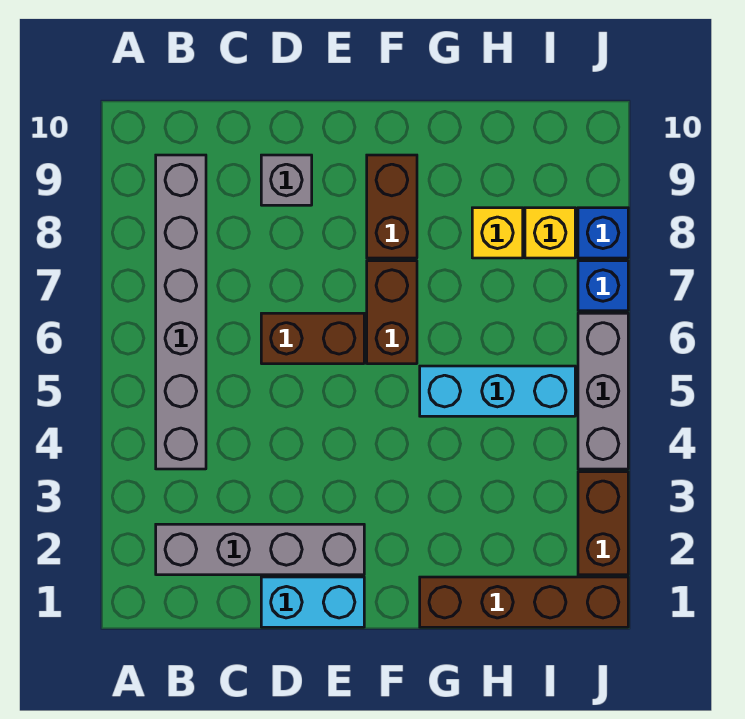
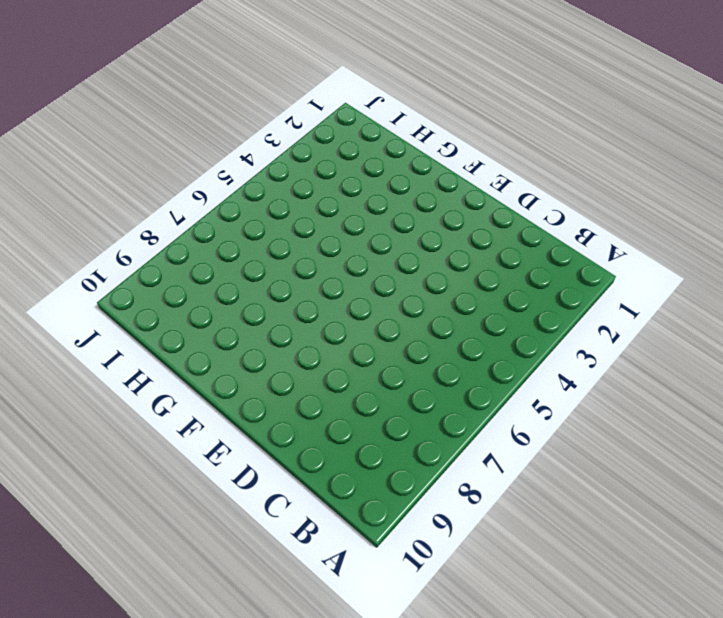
none -> grey brick B2:E2 level 1
none -> grey brick B4:B9 level 1
none -> cyan brick D1:E1 level 1

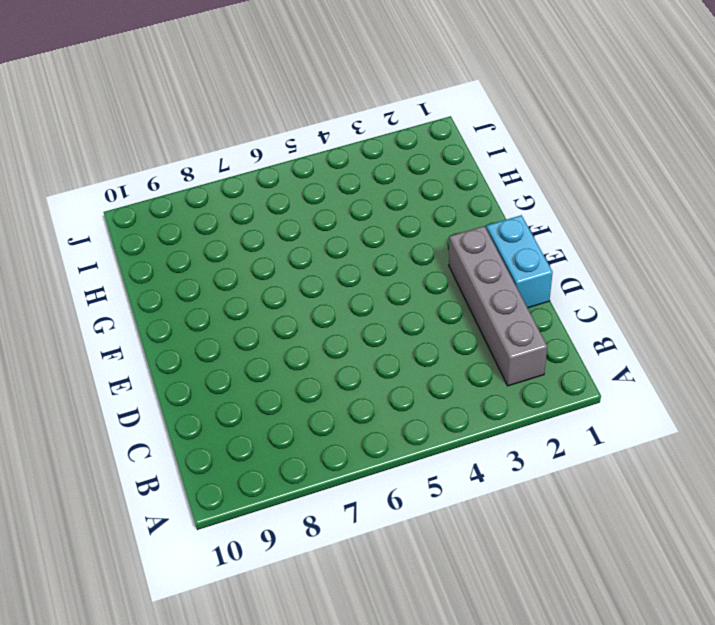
none -> grey brick B4:B9 level 1
none -> brown brick D6:E6 level 1
none -> grey brick D9 level 1

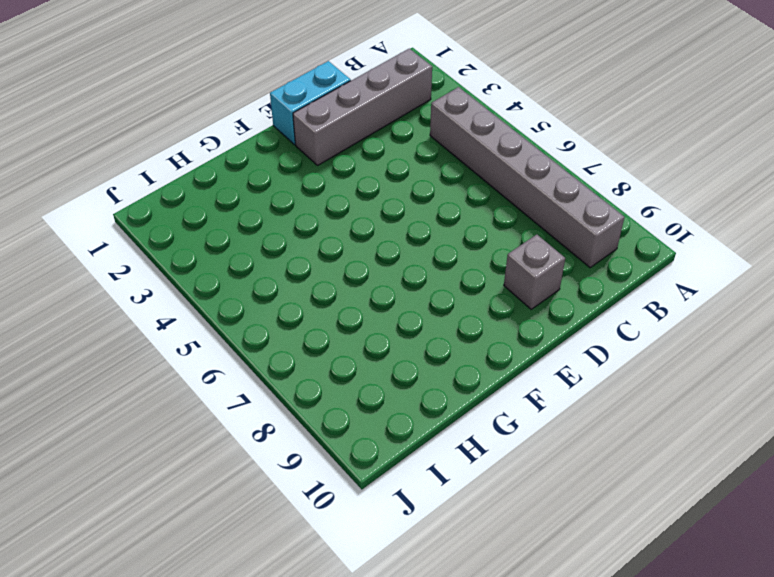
none -> brown brick D6:E6 level 1
none -> brown brick F6:F7 level 1
none -> brown brick F8:F9 level 1

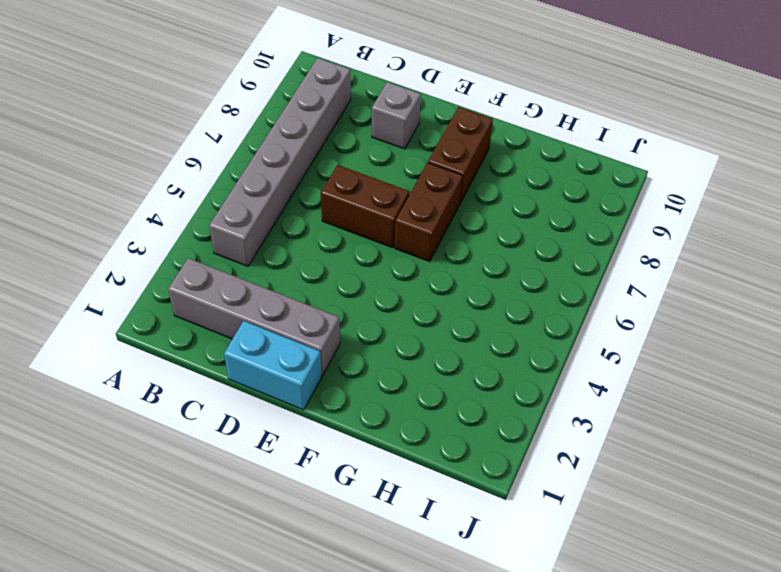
none -> brown brick G1:J1 level 1
none -> cyan brick G5:I5 level 1
none -> yellow brick H8 level 1

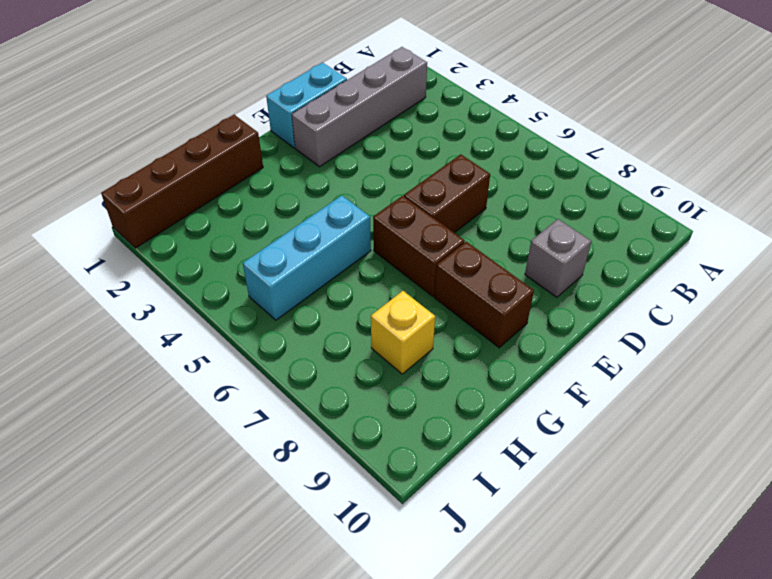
none -> grey brick B4:B9 level 1
none -> yellow brick I8 level 1
none -> brown brick J2:J3 level 1

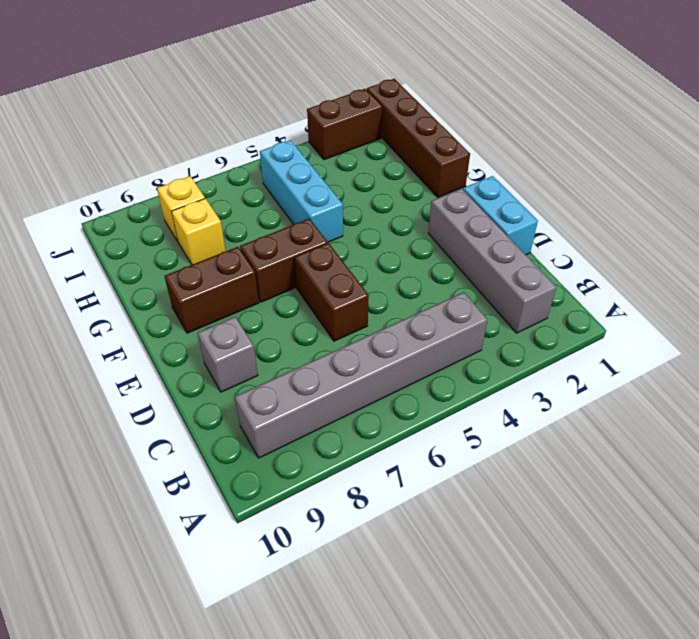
none -> grey brick J4:J6 level 1
none -> blue brick J7 level 1
none -> blue brick J8 level 1

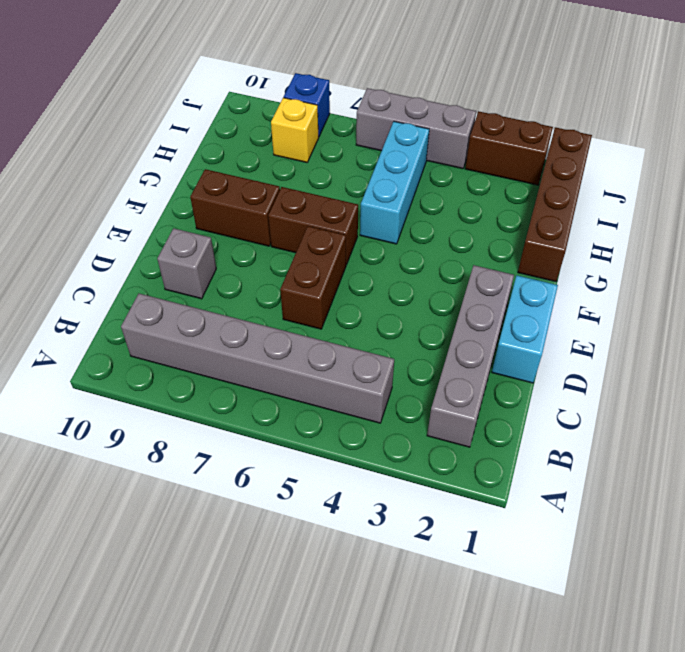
none -> yellow brick H8 level 1
none -> blue brick J7 level 1

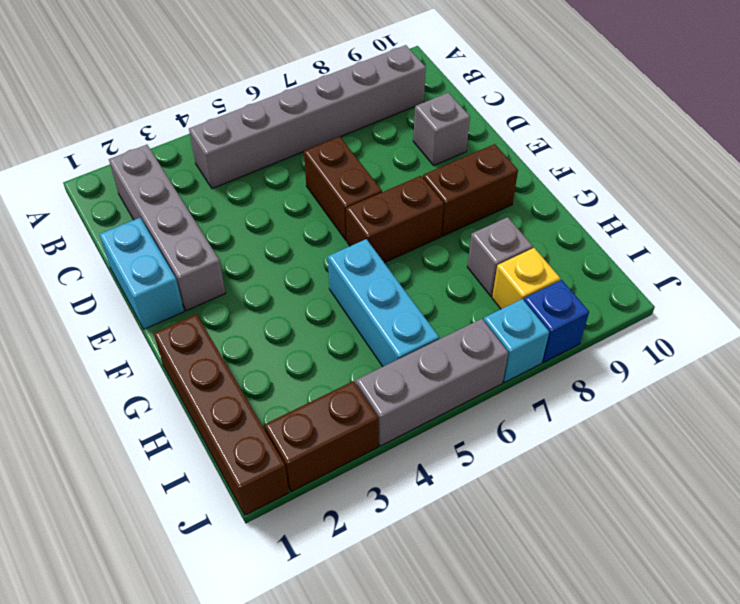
grey brick H8 level 1 -> yellow brick H8 level 1
cyan brick J7 level 1 -> blue brick J7 level 1

